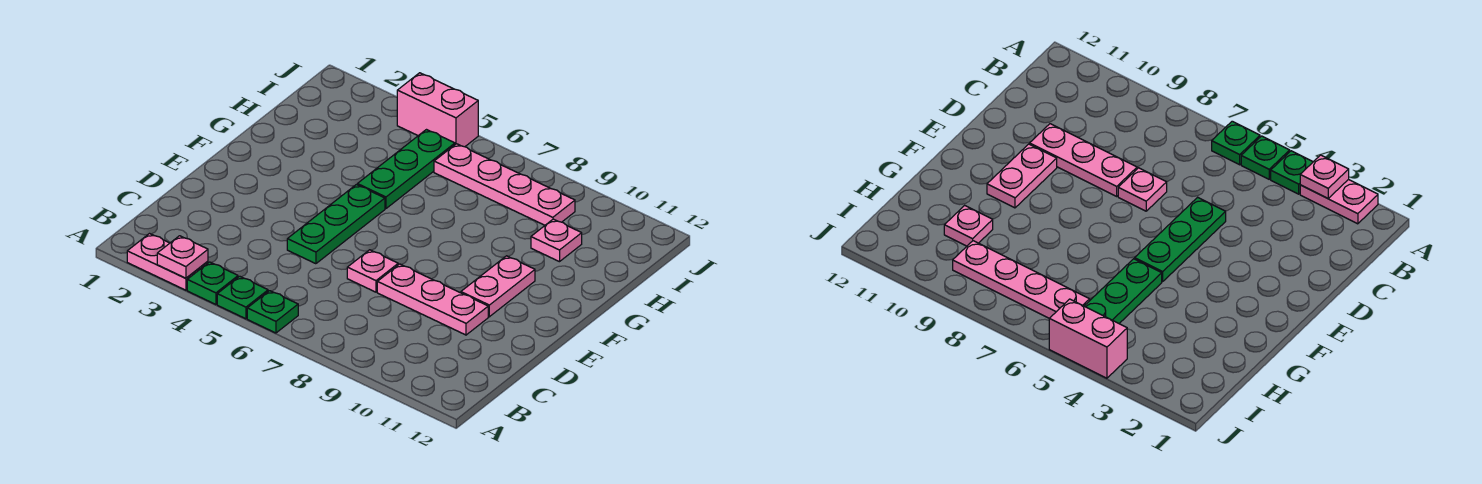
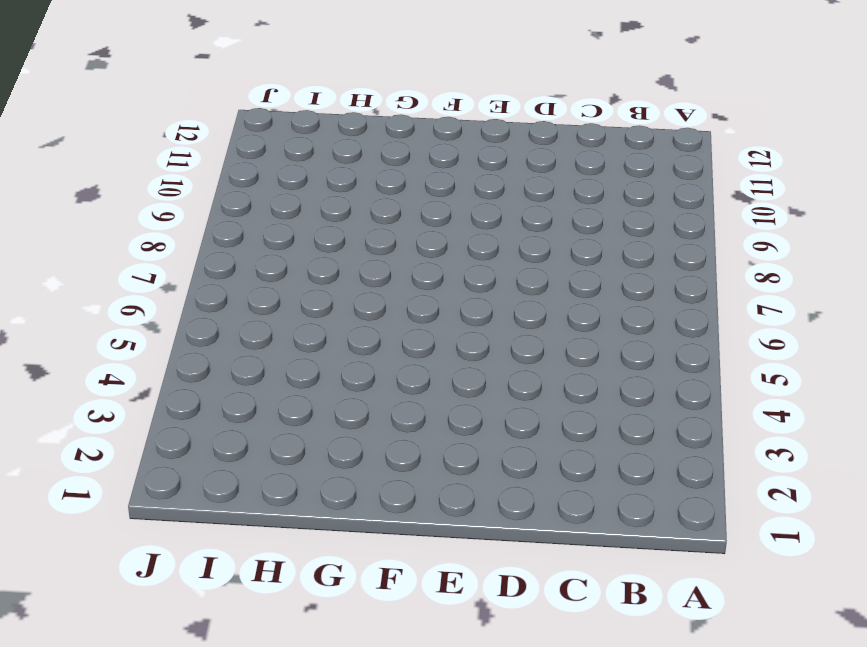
none -> pink plate A2:A3 level 1
none -> green plate A4 level 1
none -> green plate A5 level 1

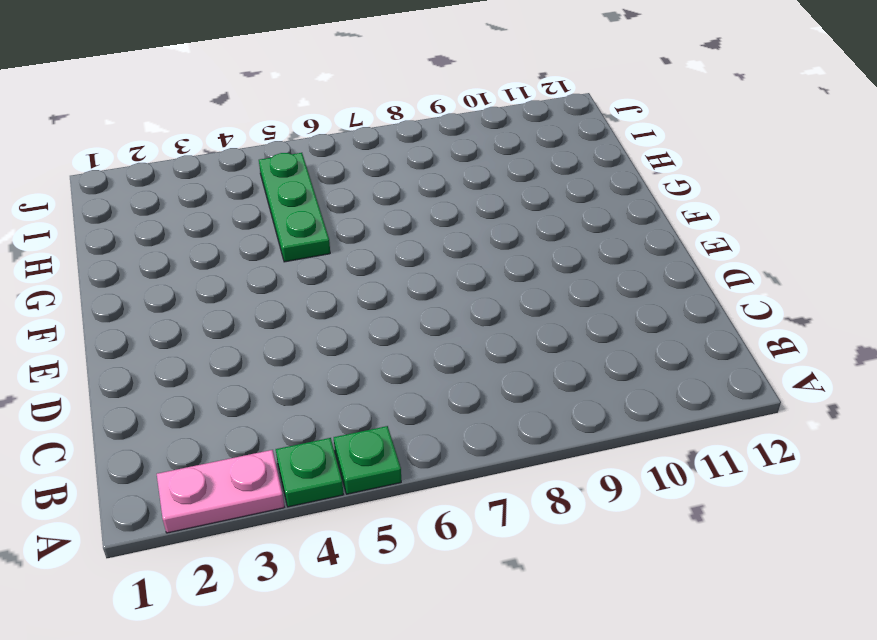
none -> green plate A6 level 1
none -> green plate D5:F5 level 1
none -> pink plate D7 level 1

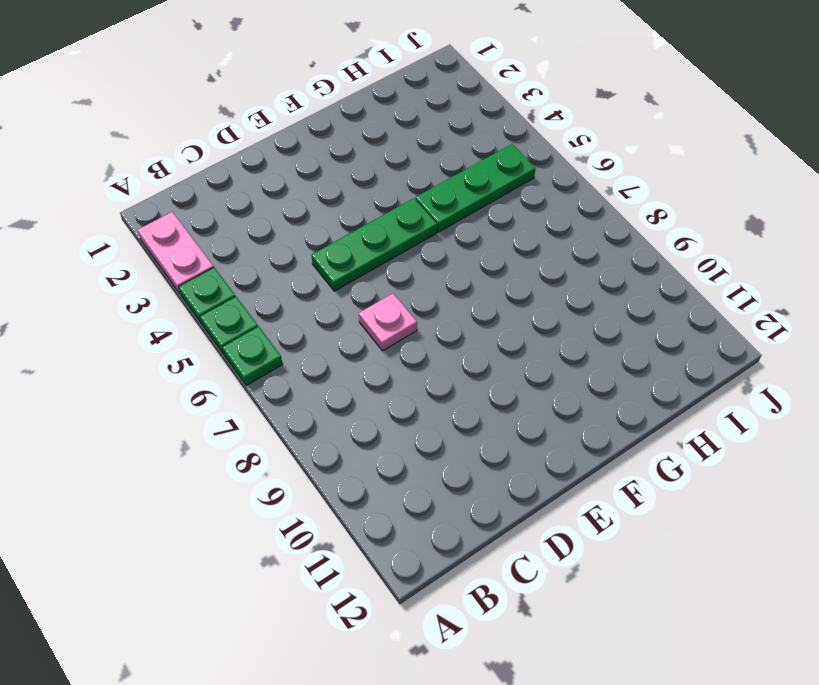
none -> pink plate D8:D10 level 1
none -> pink plate E10:F10 level 1
none -> pink plate H10 level 1

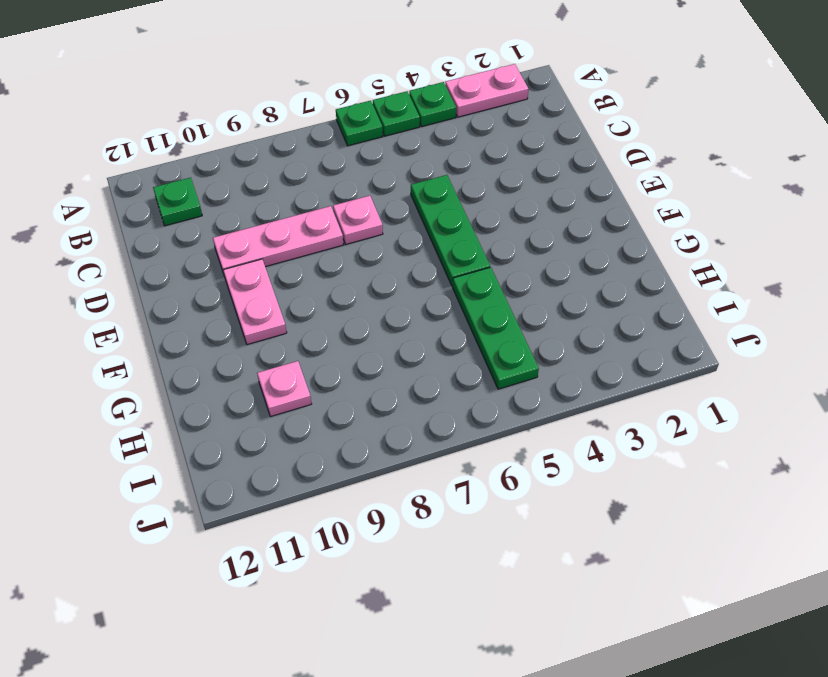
green plate B11 level 1 -> none
none -> pink plate I6:I9 level 1
none -> pink brick J4:J5 level 1
none -> pink plate A3 level 2

